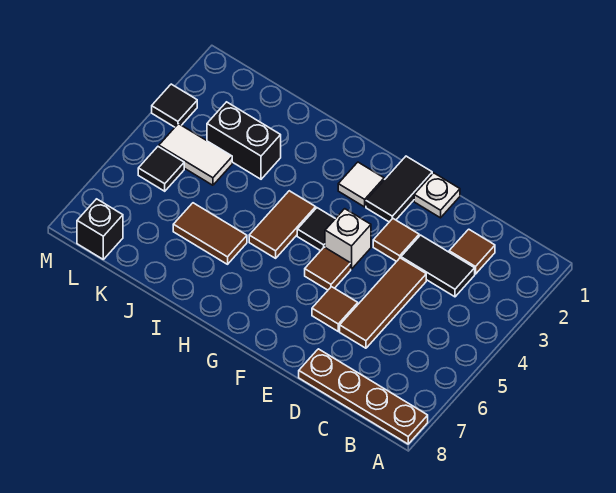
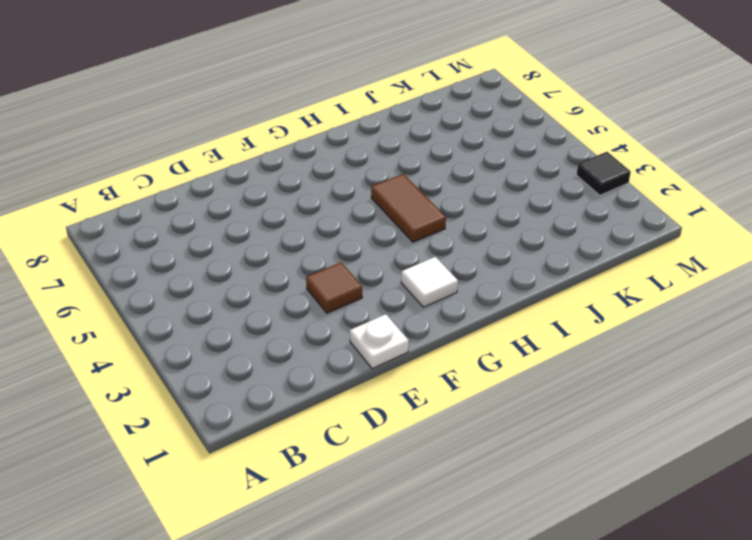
none -> brown plate A8:D8 level 1
none -> brown tile C2 level 1
none -> black tile C3:D3 level 1

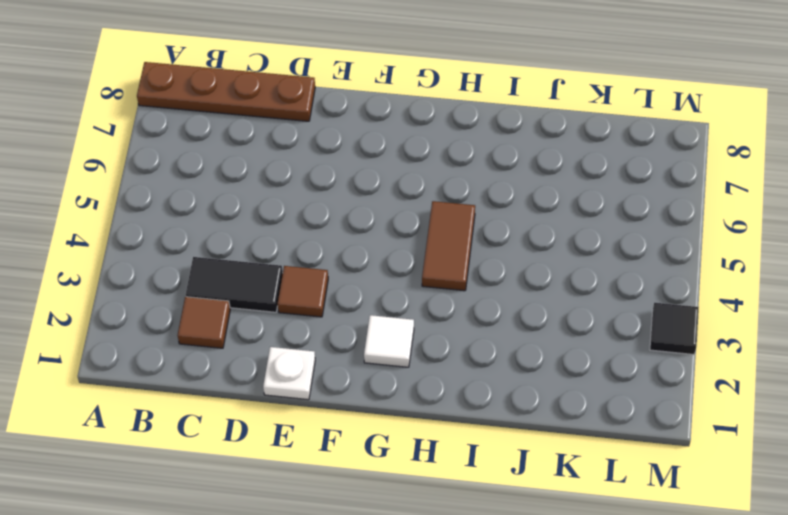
none -> brown tile D4:D6 level 1
none -> brown tile E6 level 1
none -> black tile F1:F2 level 1

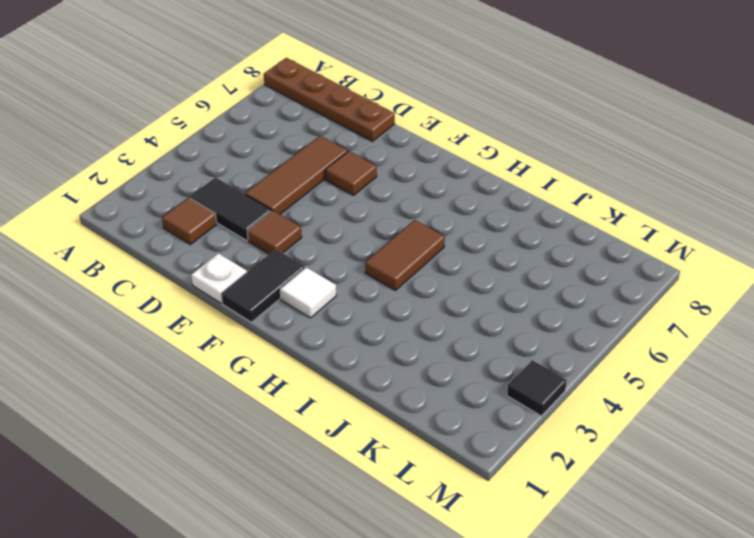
none -> white brick F4 level 1
none -> brown tile F5 level 1
none -> black tile G4 level 1

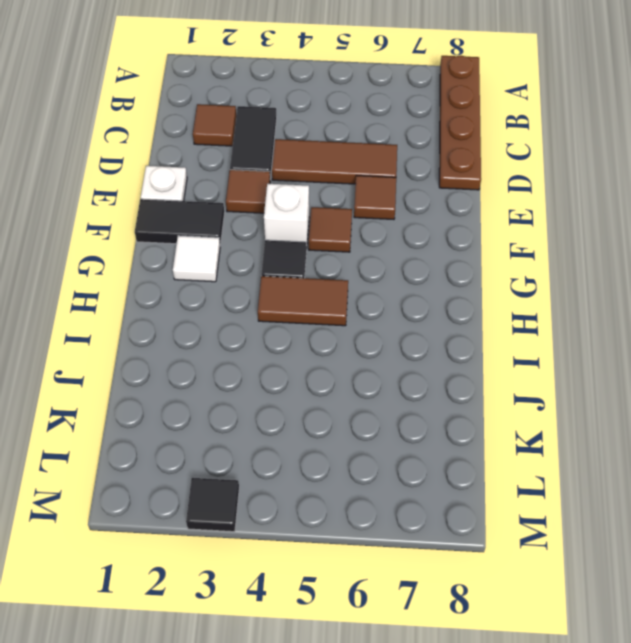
none -> brown tile I6:J6 level 1
none -> black brick J3:K3 level 1
none -> white tile K4:L4 level 1

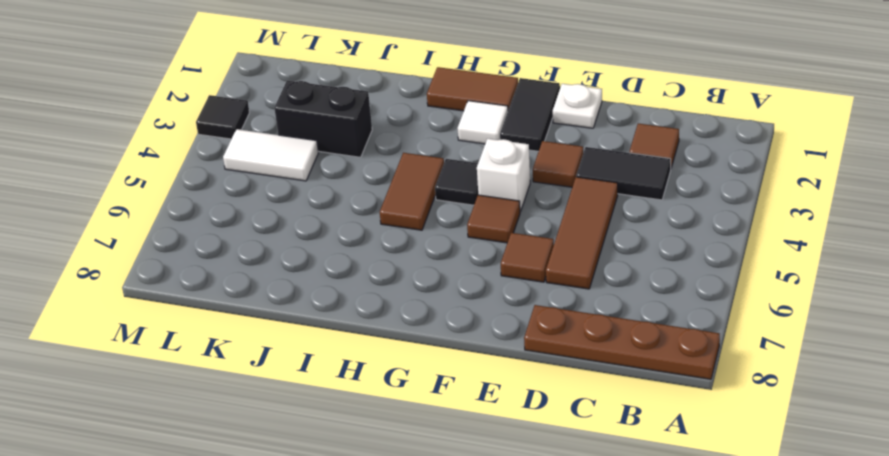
brown tile G1:H1 level 1 -> brown tile I6:J6 level 1
none -> black tile L5 level 1
none -> black brick L8 level 1

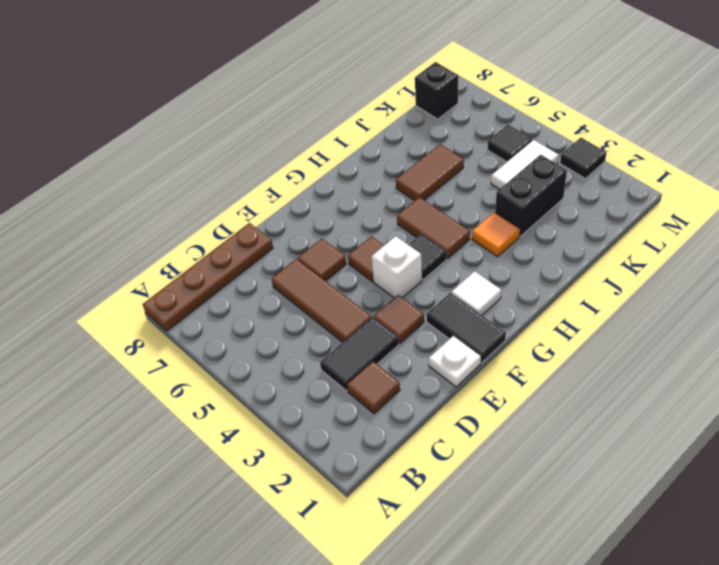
orange tile I3 level 1 -> none

